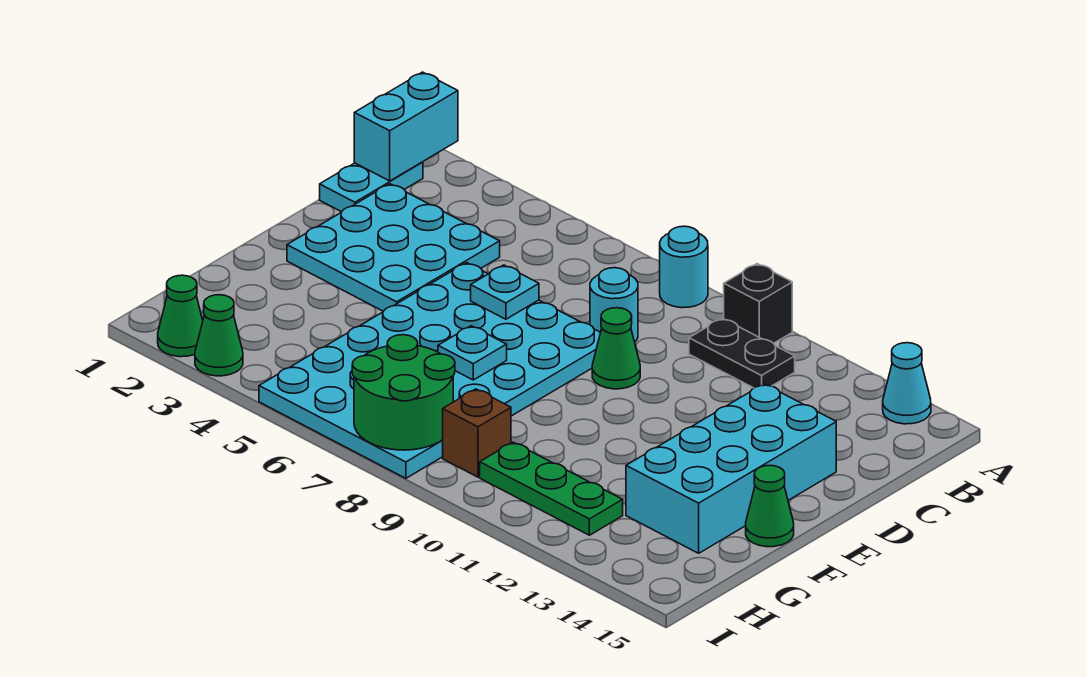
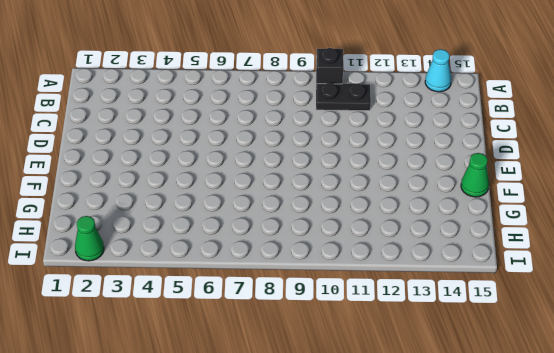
none -> cyan round brick A8 level 1
none -> cyan plate B1:C1 level 1
none -> cyan plate C2:E4 level 1

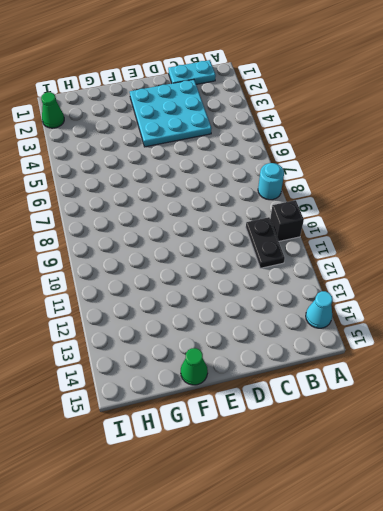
none -> cyan round brick C8 level 1
none -> cyan plate D5:I8 level 1
none -> green cone D9 level 1

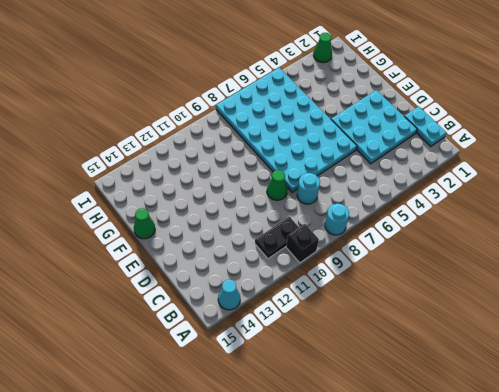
none -> cyan brick D13:G14 level 1
none -> brown brick H9 level 1
none -> green plate H10:H12 level 1

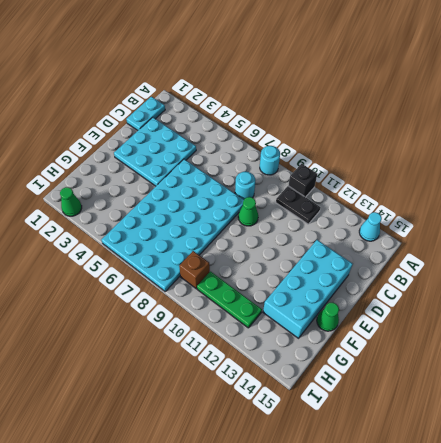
none -> green cone I3 level 1
none -> cyan brick A1:B1 level 2
none -> cyan plate D6 level 2

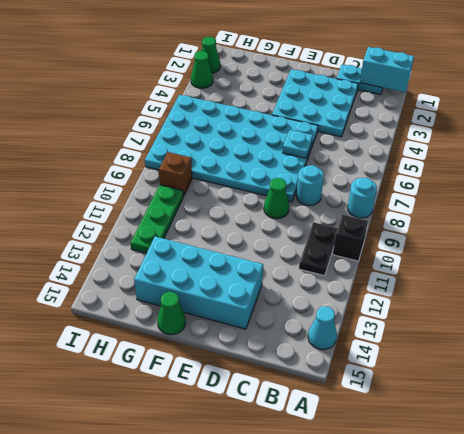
none -> cyan plate F7 level 2
none -> green round brick H7:I8 level 2

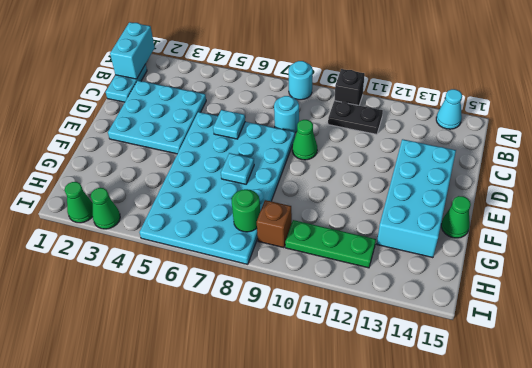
green round brick H8 level 2 -> green round brick H7:I8 level 2

